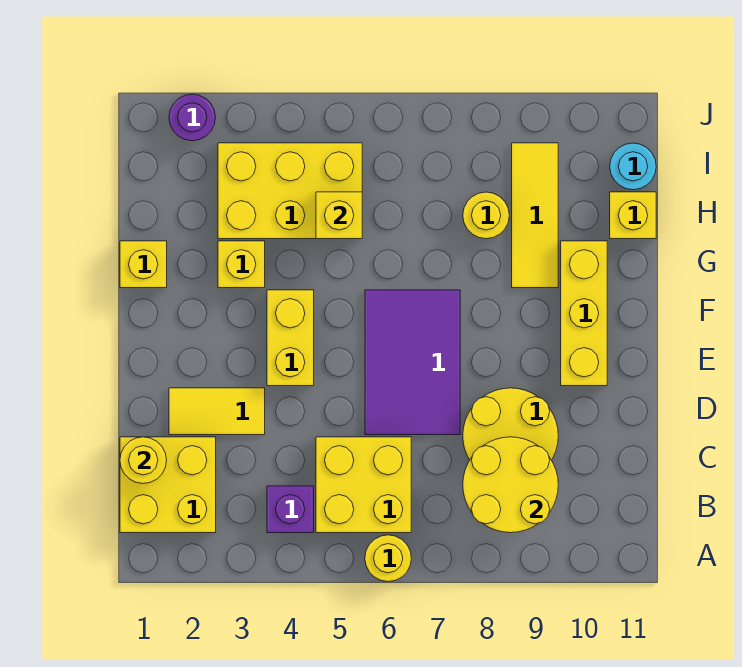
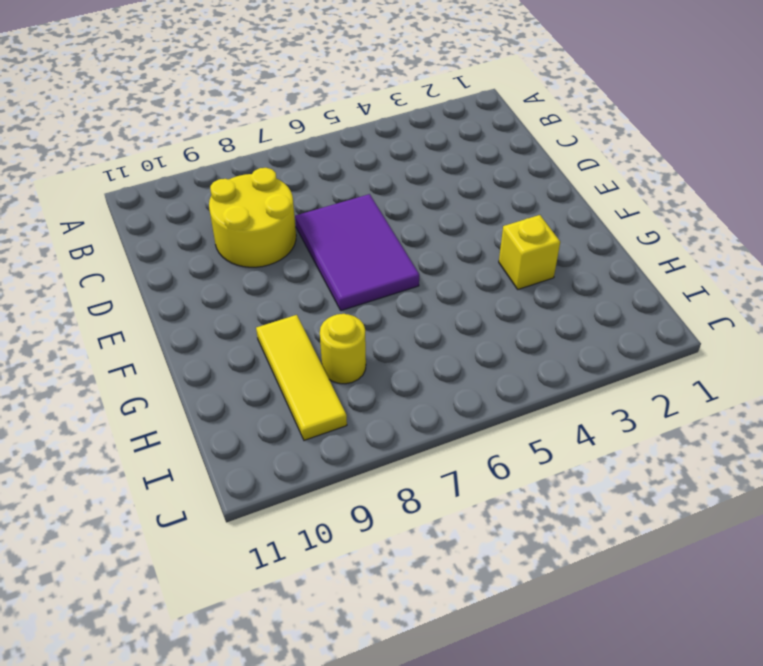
none -> yellow round brick A6 level 1
none -> yellow brick B1:C2 level 1
none -> purple brick B4 level 1

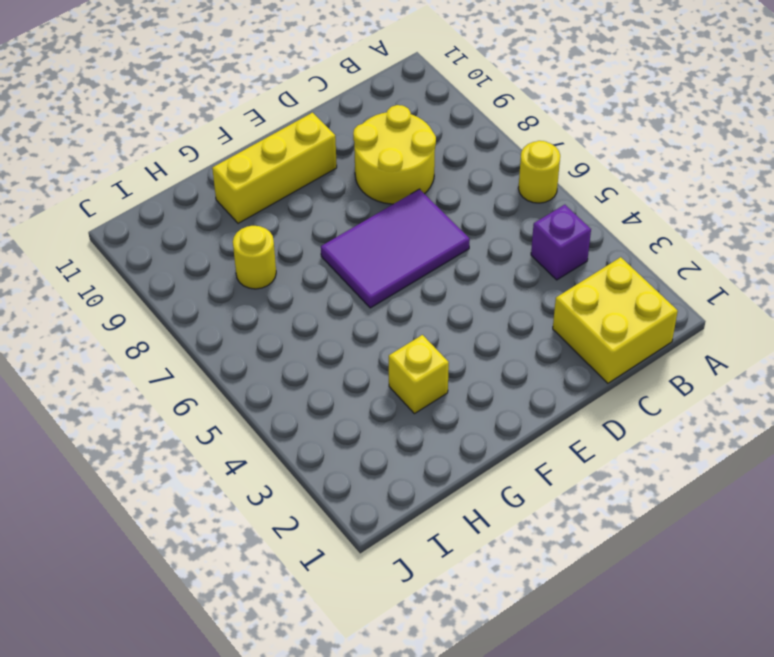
none -> yellow brick B5:C6 level 1
none -> yellow tile D2:D3 level 1
none -> yellow brick E4:F4 level 1

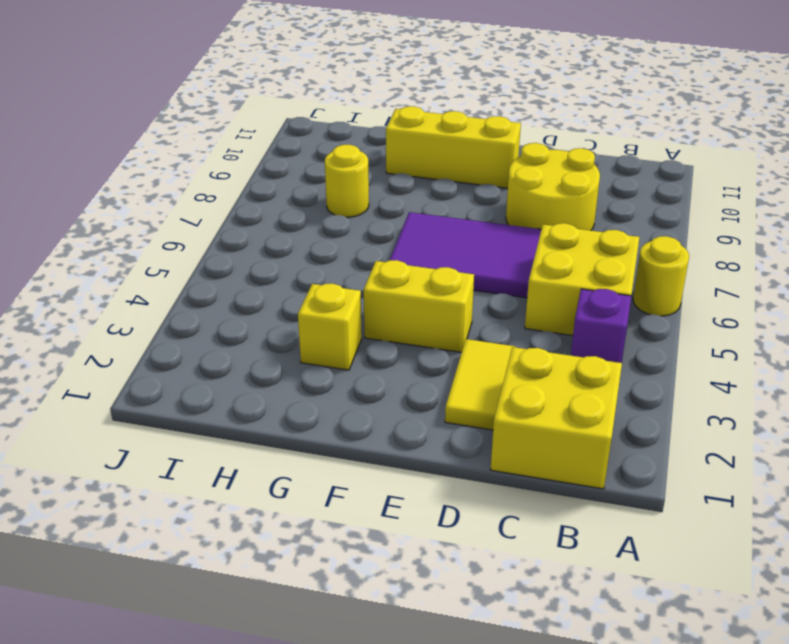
none -> yellow brick G1 level 1
none -> yellow tile G9:I9 level 1
none -> yellow brick H3:I5 level 1

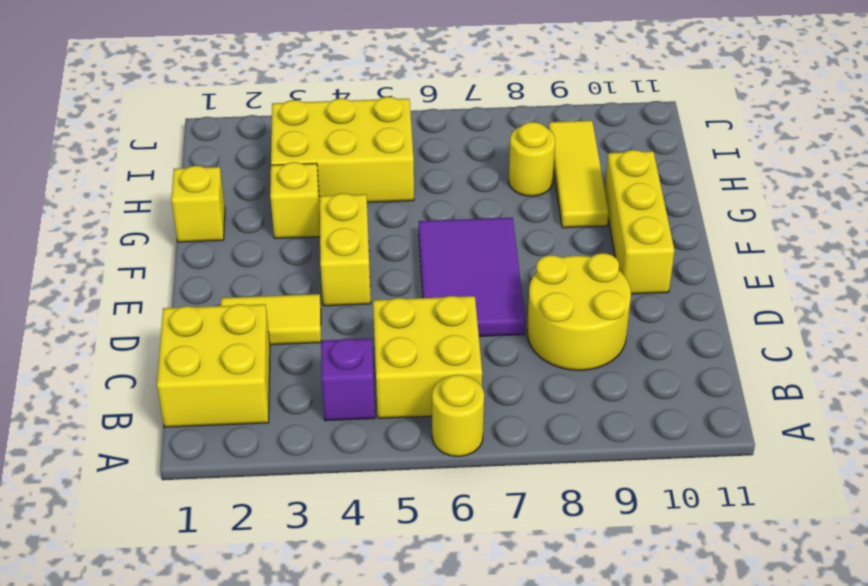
none -> yellow brick H11 level 1
none -> cyan round brick I11 level 1
none -> purple round brick J2 level 1

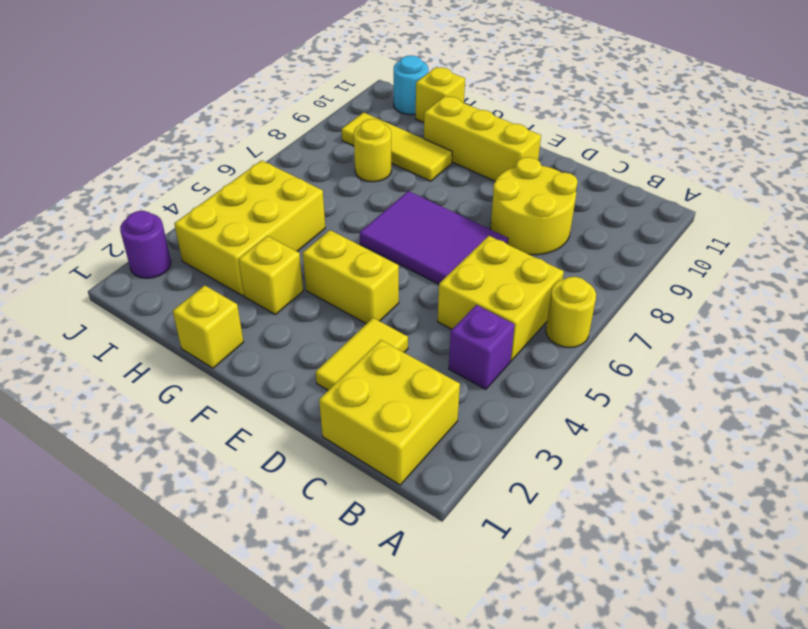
none -> yellow round brick B8:C9 level 2
none -> yellow round brick C1 level 2
none -> yellow brick H5 level 2

